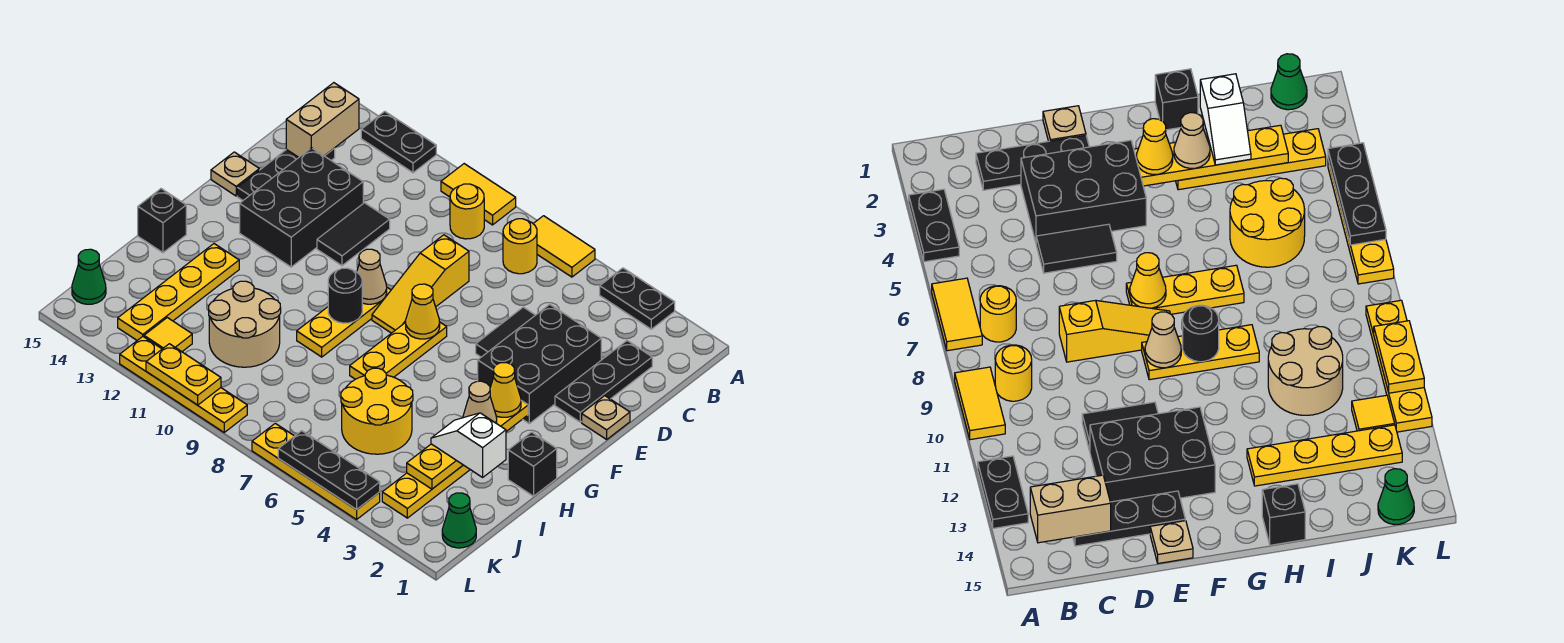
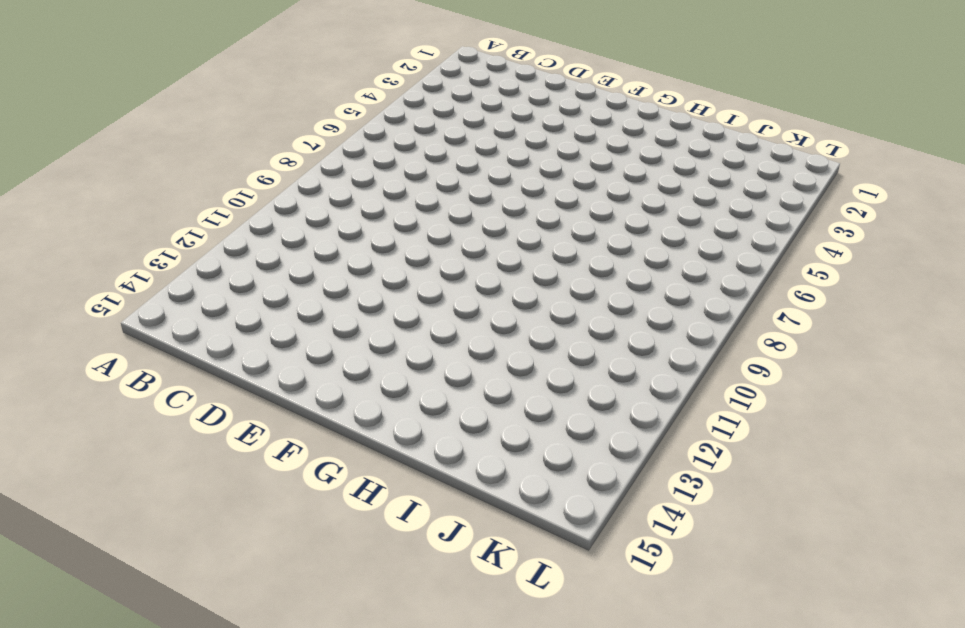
none -> black plate A3:A4 level 1
none -> yellow tile A6:A7 level 1
none -> yellow tile A9:A10 level 1
none -> black plate A12:A13 level 1

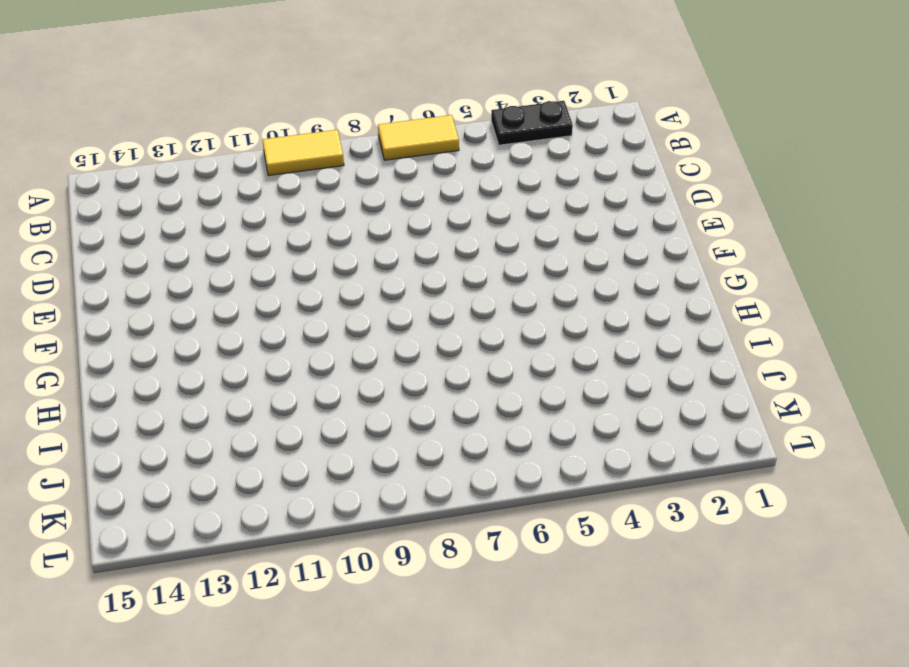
none -> black plate A12:A13 level 1
none -> yellow round brick B7 level 1
none -> yellow round brick B9 level 1
none -> black plate C2:E2 level 1

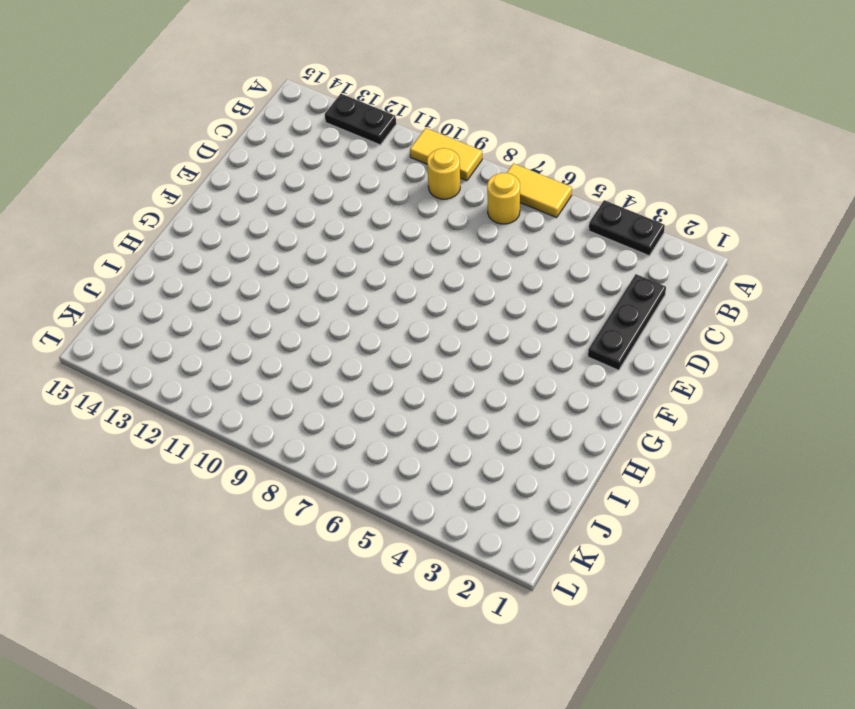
none -> black plate C14:E14 level 1
none -> black brick D3:F4 level 1
none -> black tile D5:E5 level 1
none -> yellow slope D8:F8 level 1 top D

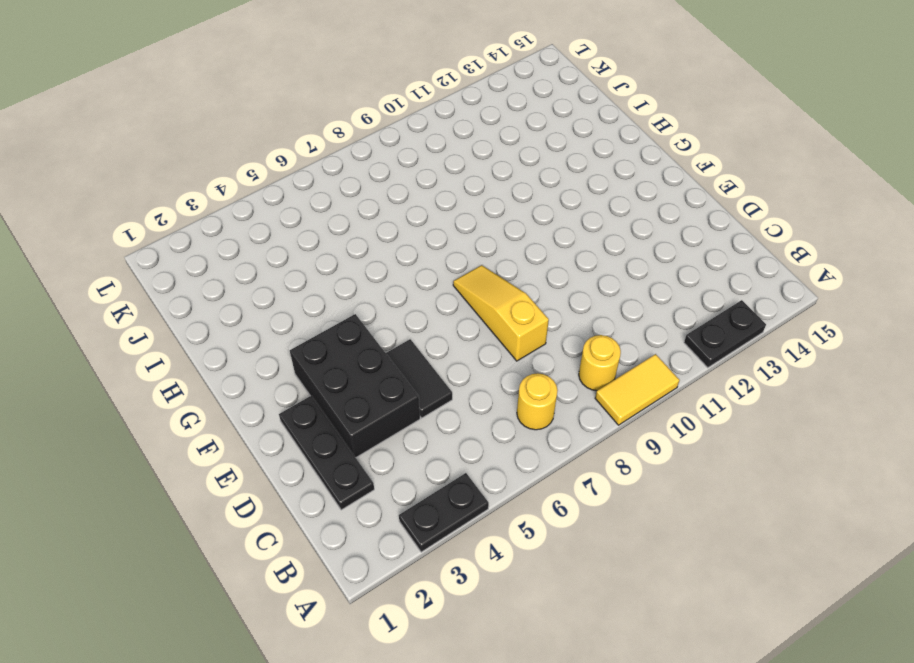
none -> yellow tile A6:A7 level 1
none -> black plate C14:E14 level 1
none -> black tile D11:E11 level 1
none -> black brick D12:F13 level 1

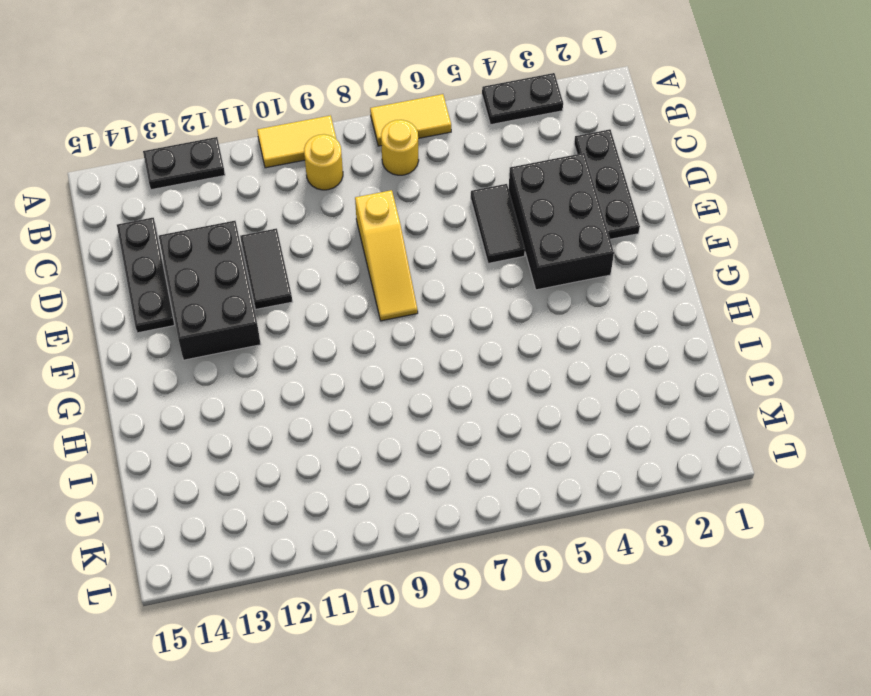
none -> tan plate E1 level 1
none -> tan plate E15 level 1
none -> yellow plate F7:H7 level 1
none -> yellow plate F9:H9 level 1

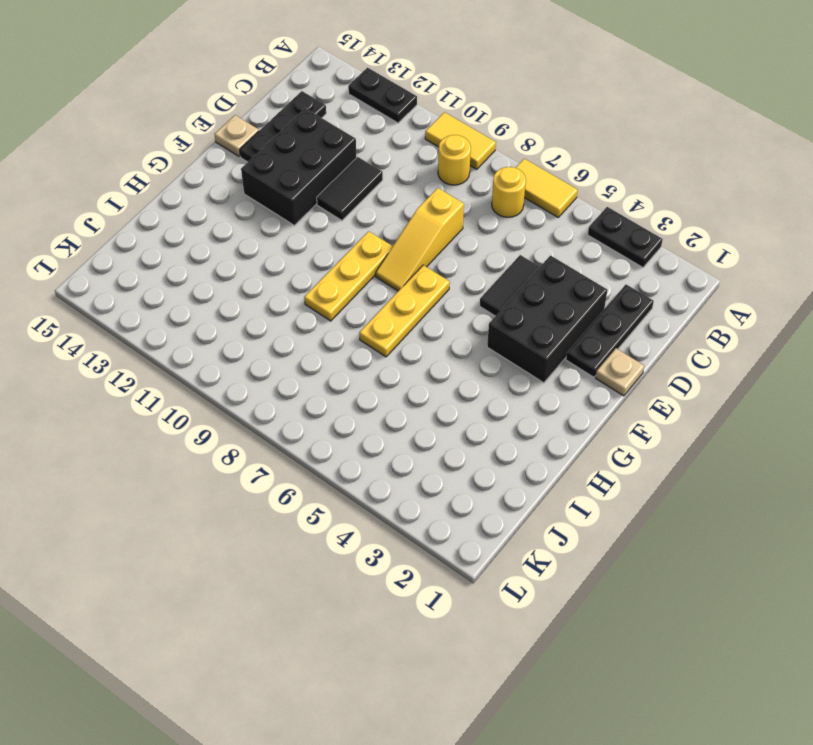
none -> black brick H1 level 1
none -> yellow plate H3:K3 level 1
none -> yellow plate H13:K13 level 1
none -> black brick H15 level 1

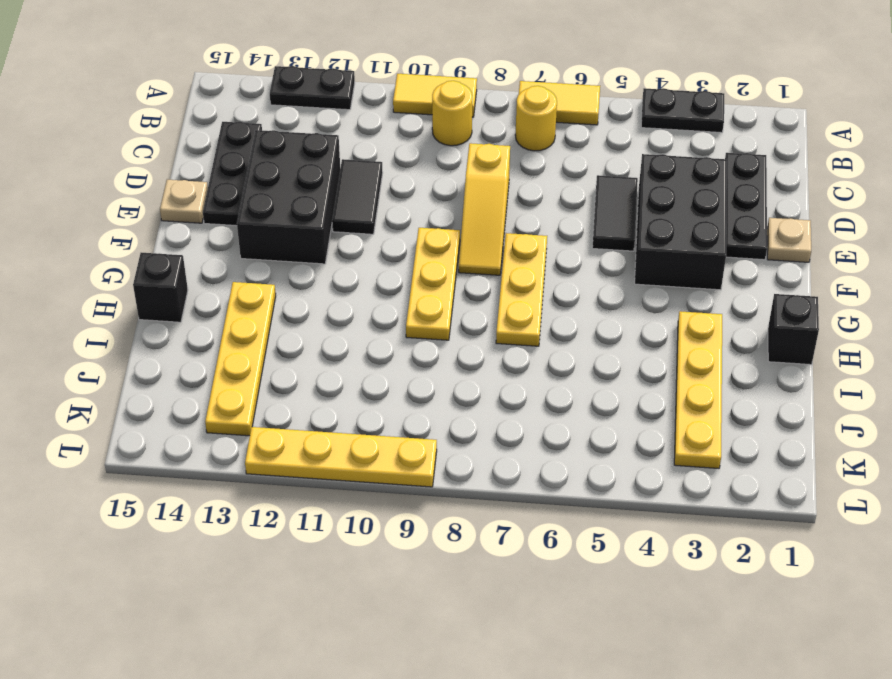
none -> yellow round brick I5:J6 level 1
none -> tan round brick I10:J11 level 1
none -> green cone K1 level 1
none -> yellow tile K12 level 1

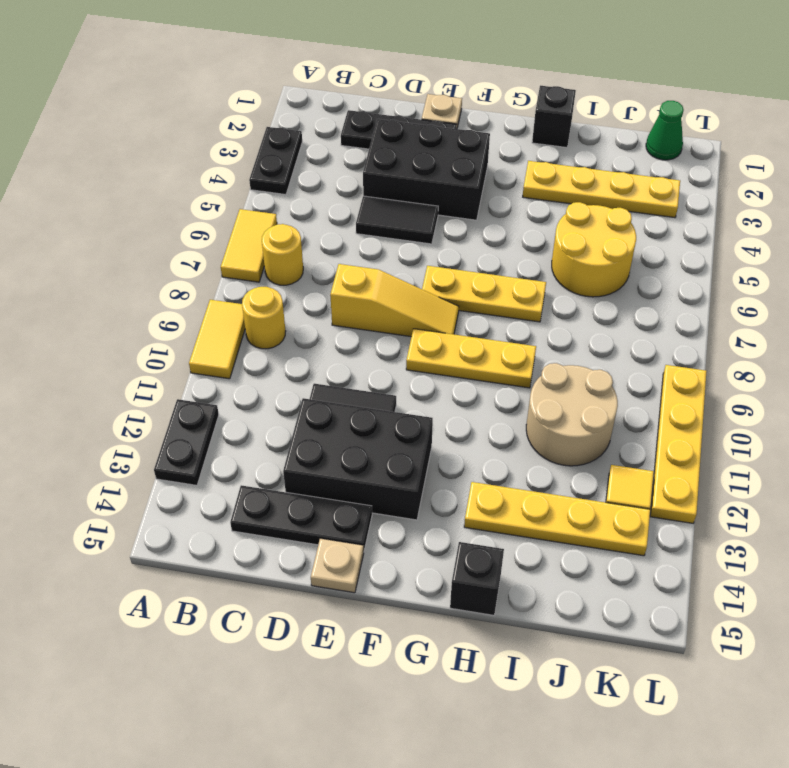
none -> green cone K15 level 1
none -> yellow plate L4:L7 level 1
none -> tan brick B14:C14 level 2
none -> yellow cone F7 level 2

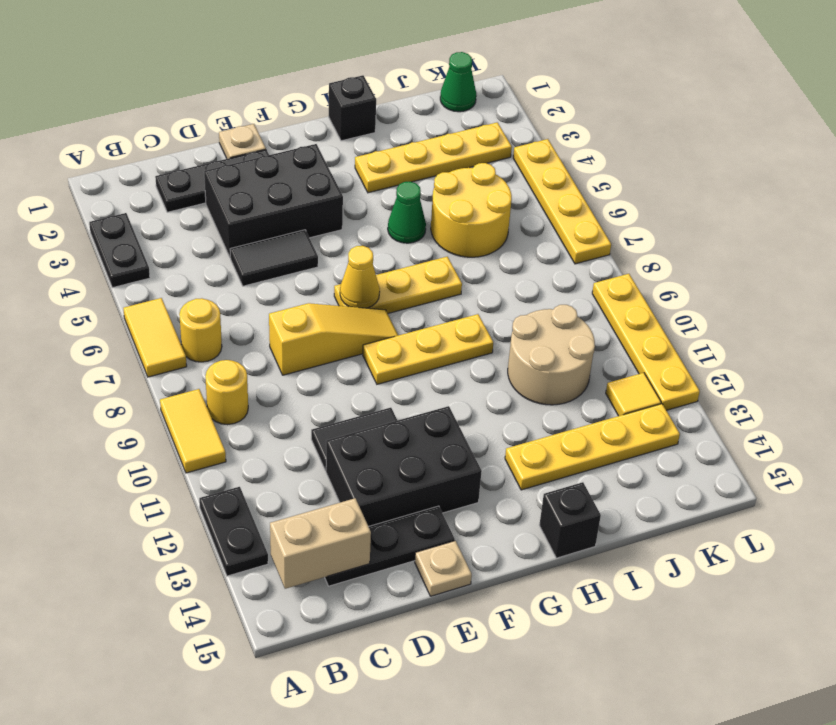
green cone H5 level 1 -> green cone K15 level 1
none -> tan cone F9 level 2
none -> yellow plate G3:J3 level 2
none -> black round brick G9 level 2
none -> black plate L4:L6 level 2

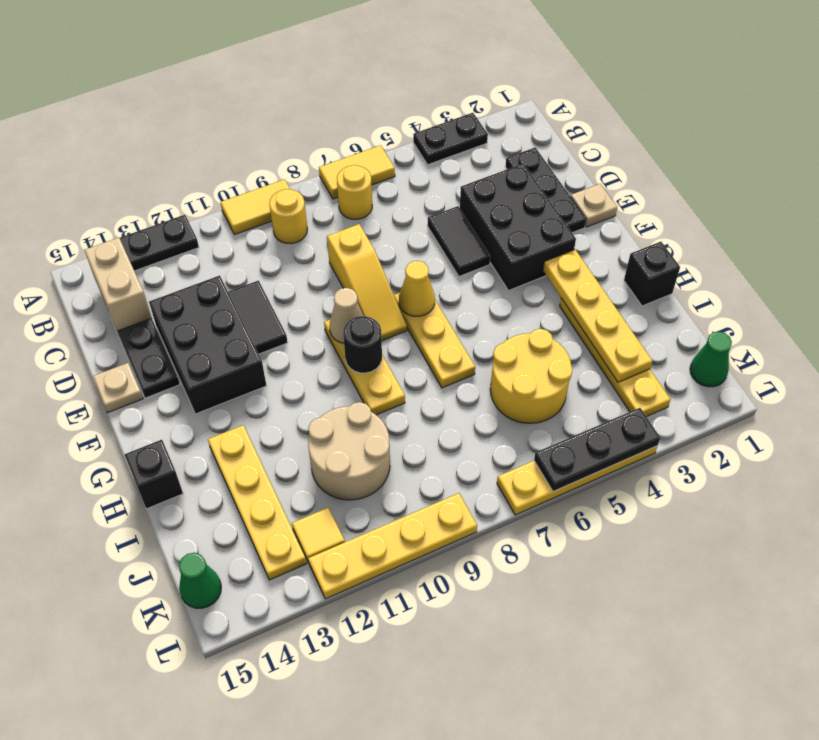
none -> yellow plate L10:L11 level 2
none -> yellow cone G3 level 3
none -> tan cone H3 level 3
none -> white slope I2:I3 level 3 top 2

